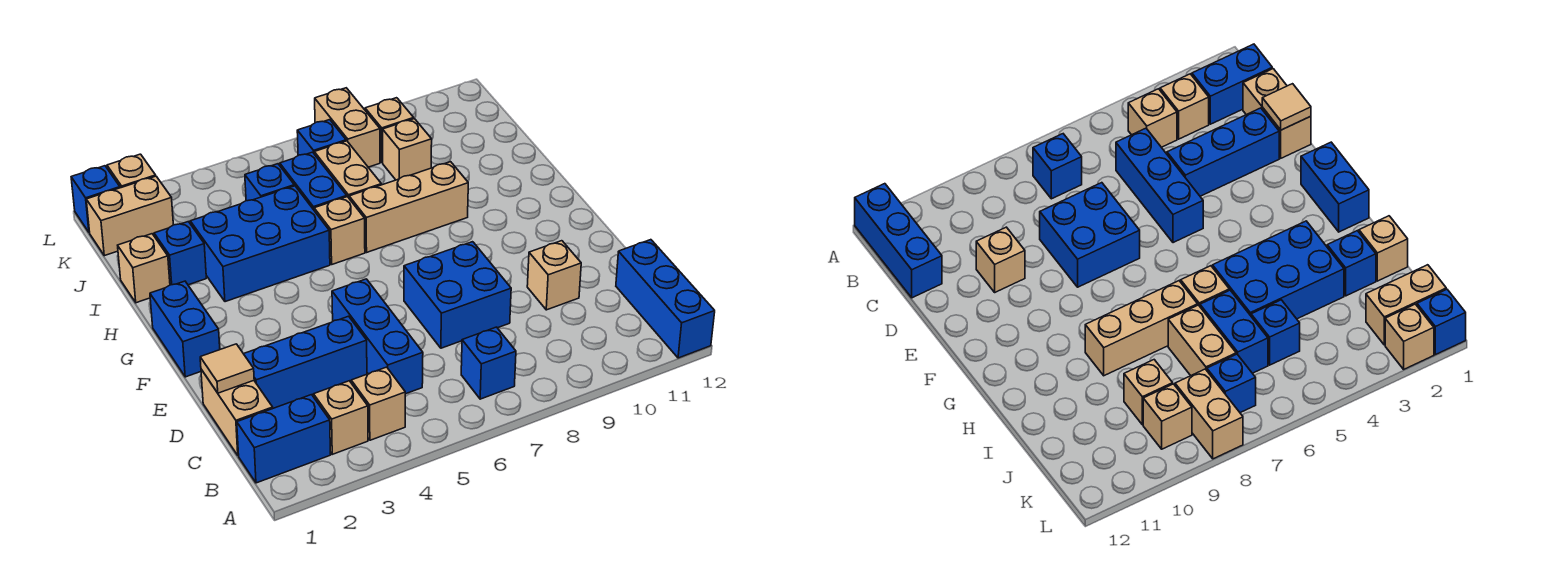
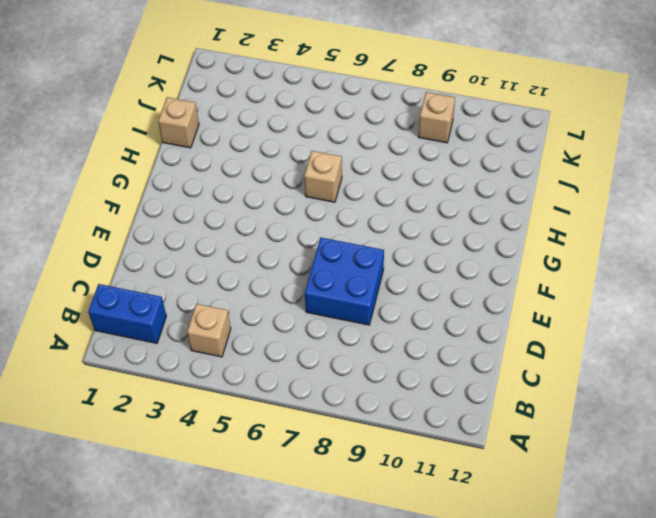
none -> blue brick A12:C12 level 1
none -> tan brick B3 level 1
none -> blue brick B7 level 1

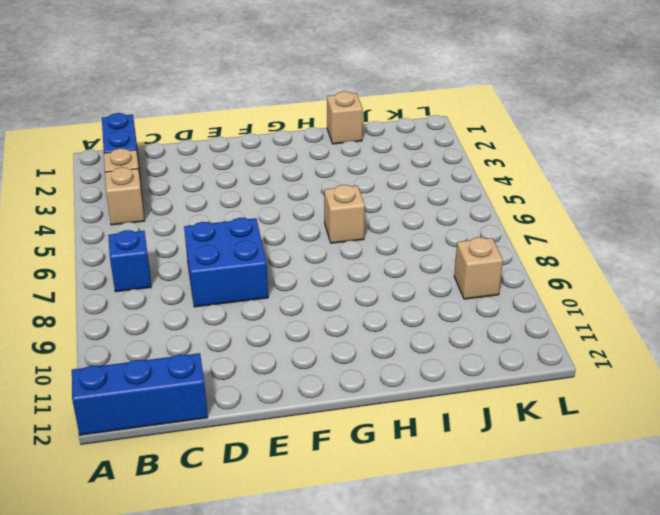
none -> tan brick C1:D1 level 1
none -> blue brick C5:E5 level 1
none -> blue brick D2:D4 level 1

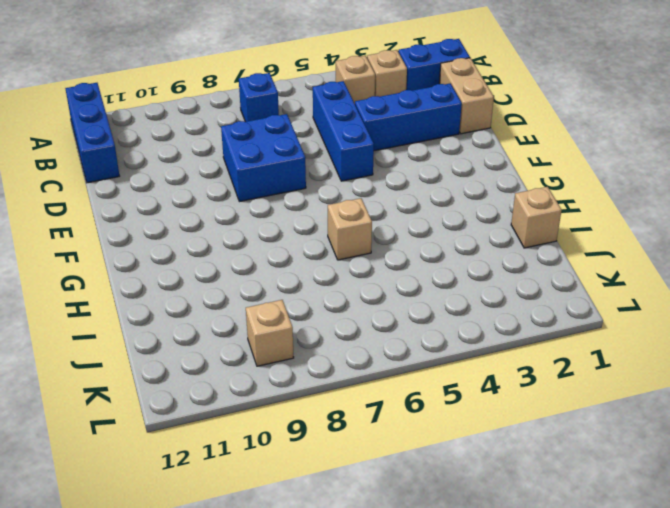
none -> tan brick D10 level 1
none -> blue brick F1:G1 level 1
none -> blue brick H3:I5 level 1

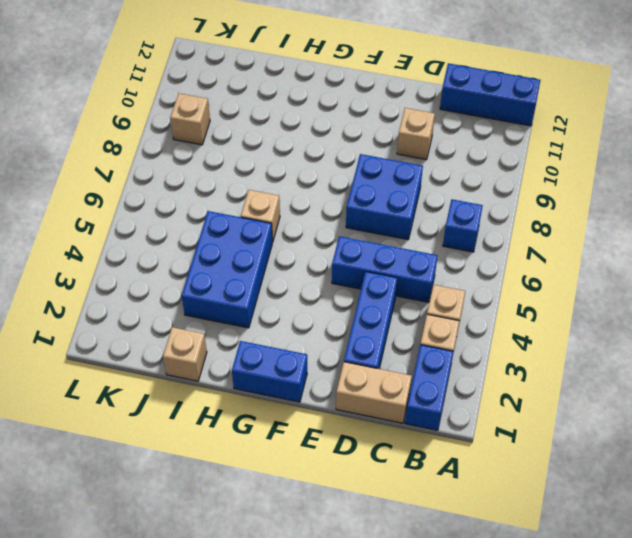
none -> tan brick H7:H9 level 1
none -> blue brick I2 level 1
none -> blue brick I6:J6 level 1

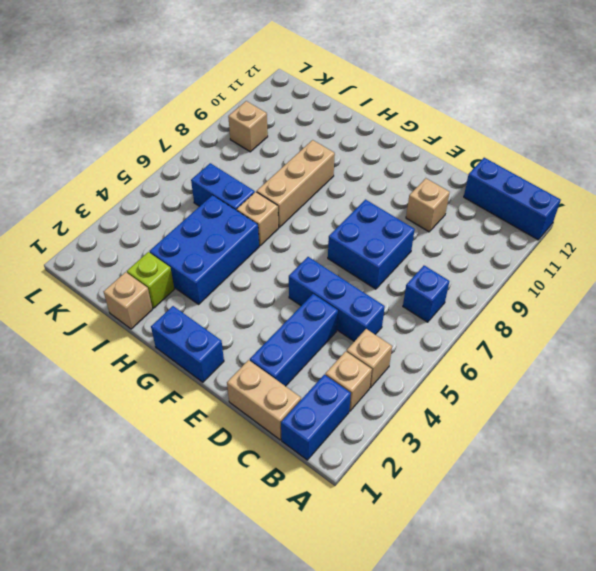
lime brick I2 level 1 -> blue brick I2 level 1
none -> tan brick I7:J7 level 1
none -> blue brick J5 level 1
none -> tan brick J9 level 1

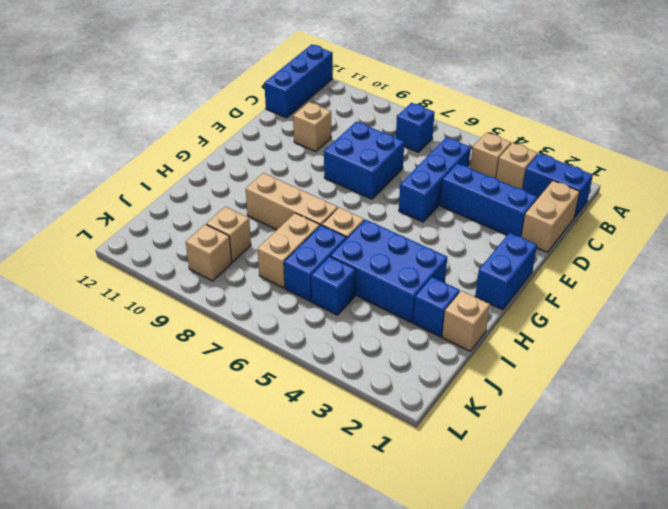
none -> tan brick K1:K2 level 1
none -> blue brick K7 level 1
none -> tan brick K8:L8 level 1

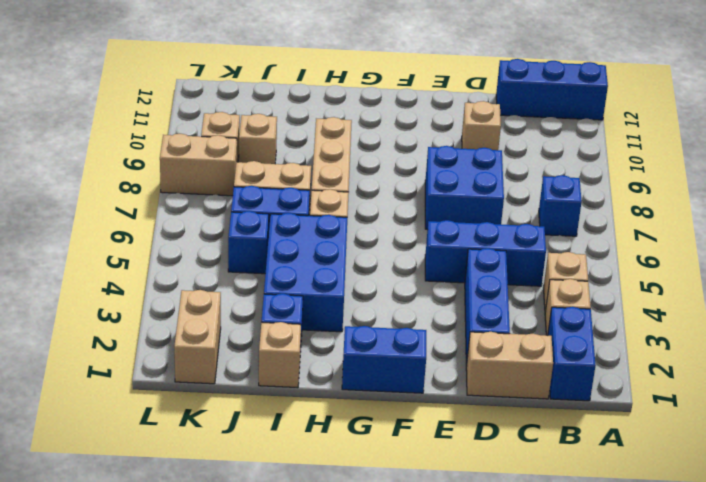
none -> blue brick K7 level 1
none -> blue brick L1 level 1
none -> tan brick L2 level 1

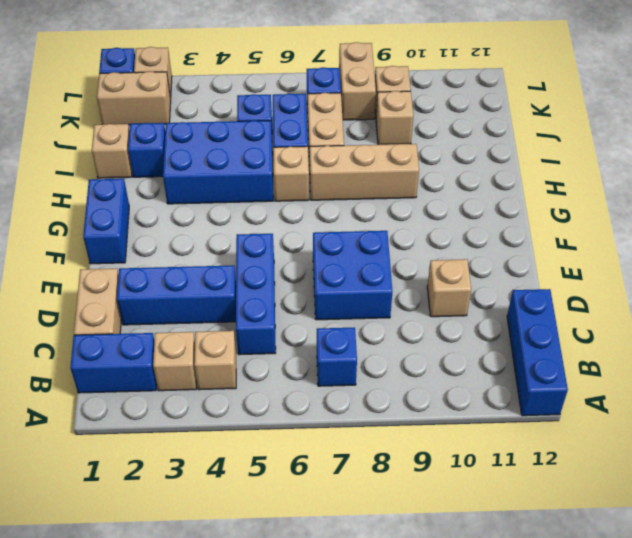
none -> tan tile D1 level 2

